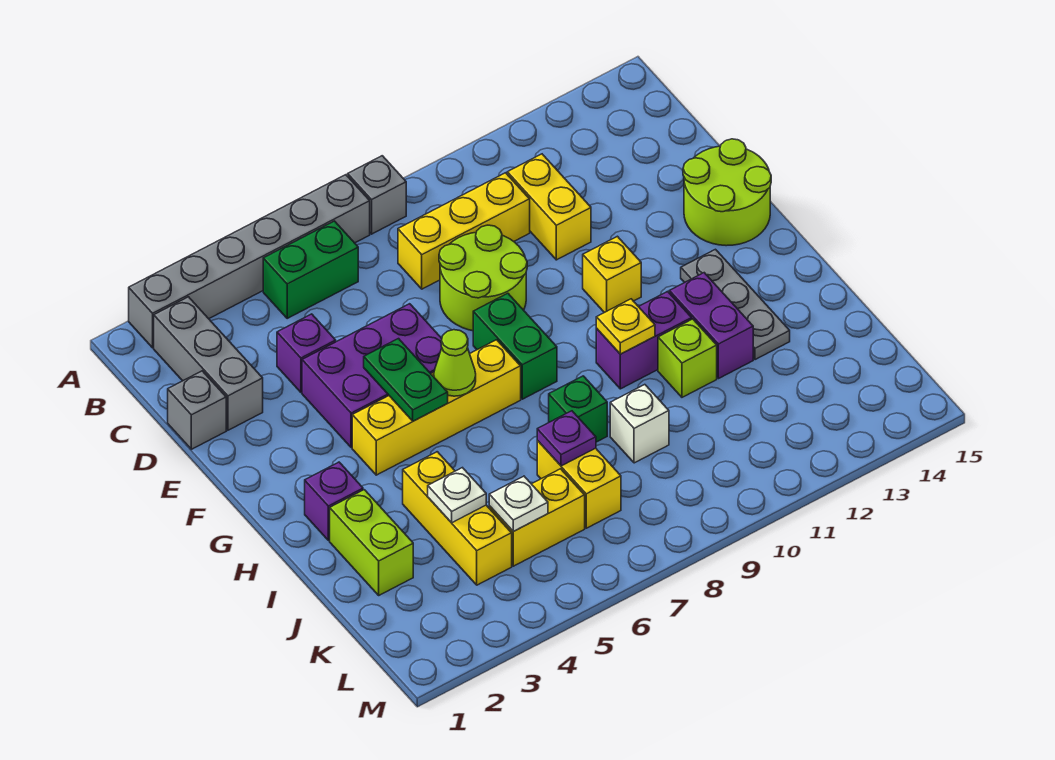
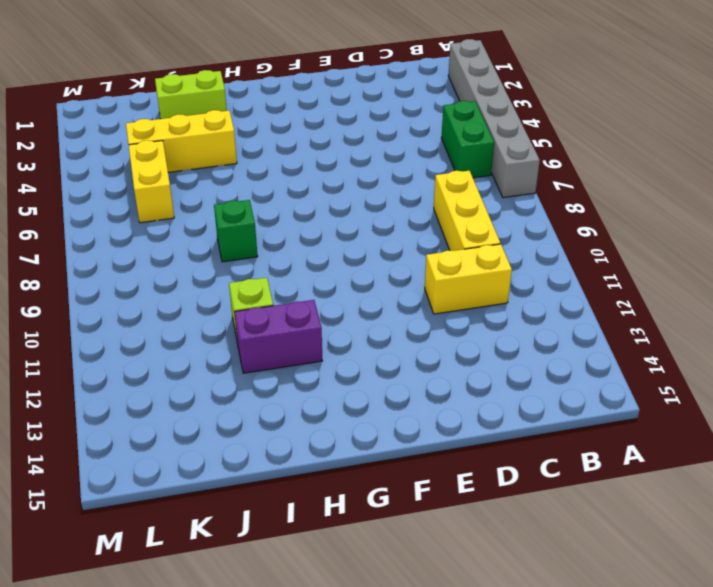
none -> grey brick A8 level 1
none -> grey brick B2:D2 level 1
none -> grey brick D1 level 1
none -> purple brick D4 level 1

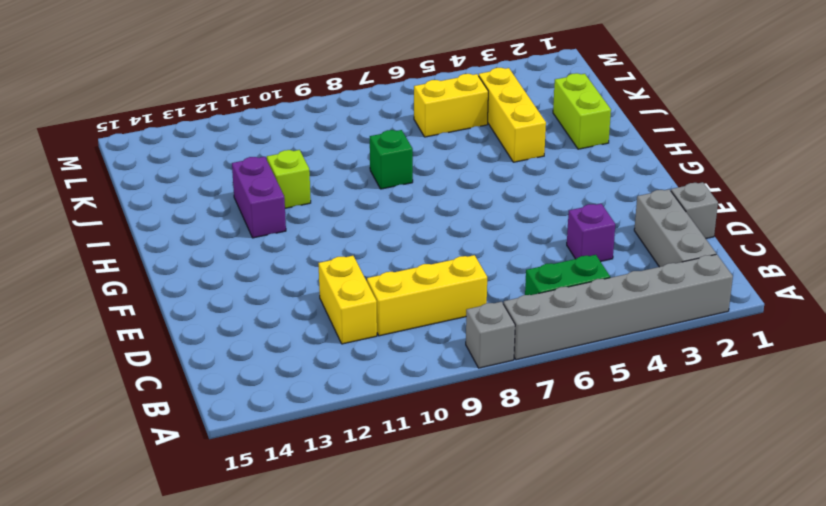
none -> lime round brick D8:E9 level 1
none -> purple brick E4:F6 level 1
none -> lime round brick E14:F15 level 1
none -> green brick F8:G8 level 1

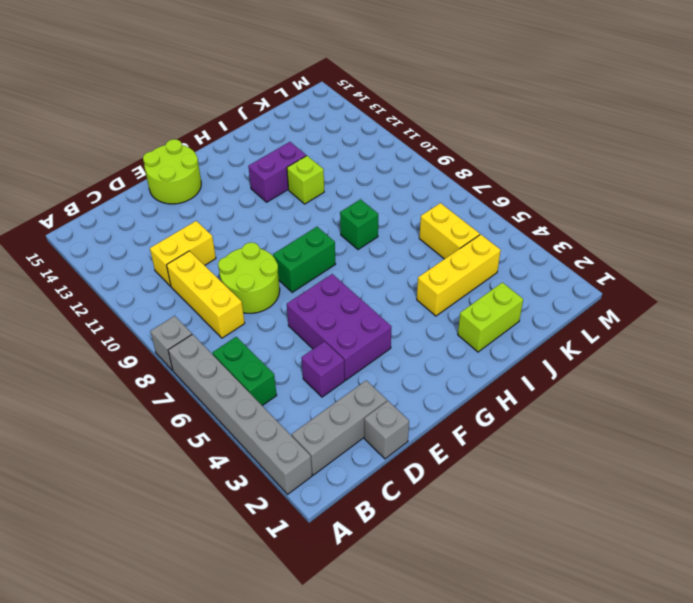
none -> yellow brick F11 level 1
none -> yellow brick G4:G7 level 1
none -> grey plate G13:I13 level 1
none -> purple brick H2 level 1

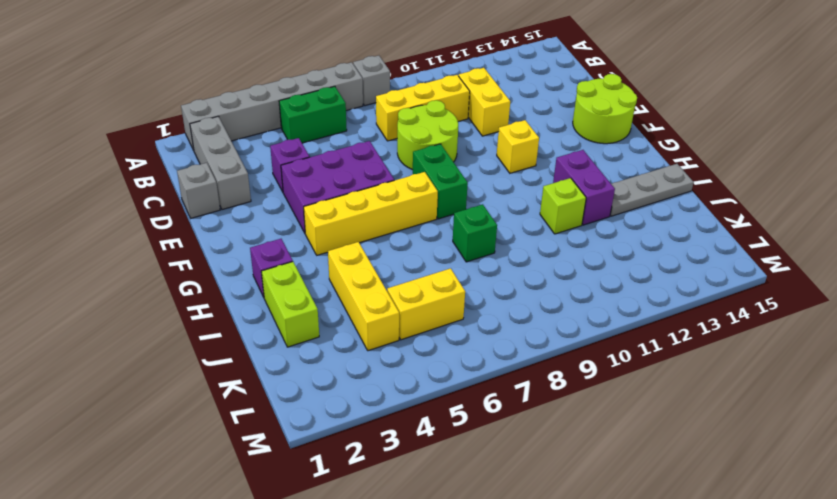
grey plate I13:I15 level 1 -> grey plate G13:I13 level 1
none -> purple brick H10:H11 level 1
none -> yellow brick J7:K7 level 1
none -> white brick J9 level 1
none -> green plate F5:G5 level 2

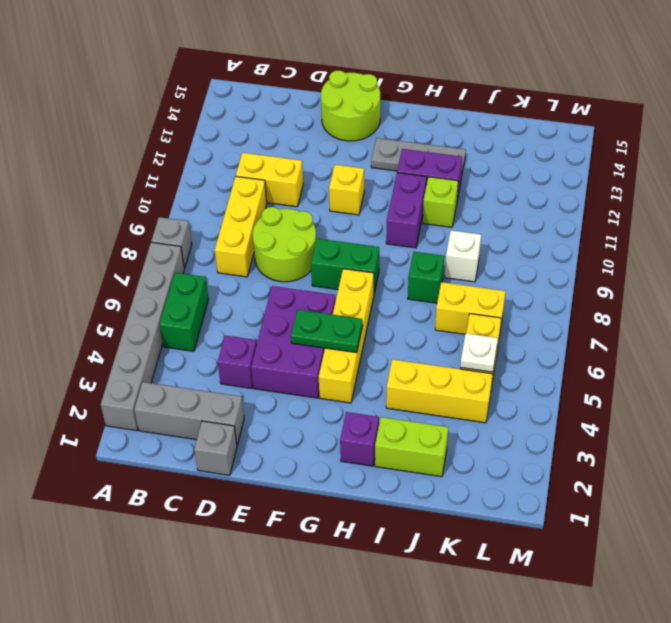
none -> lime cone G6 level 2
none -> yellow plate H10 level 2
none -> white plate J4 level 2
none -> purple plate J7 level 2

